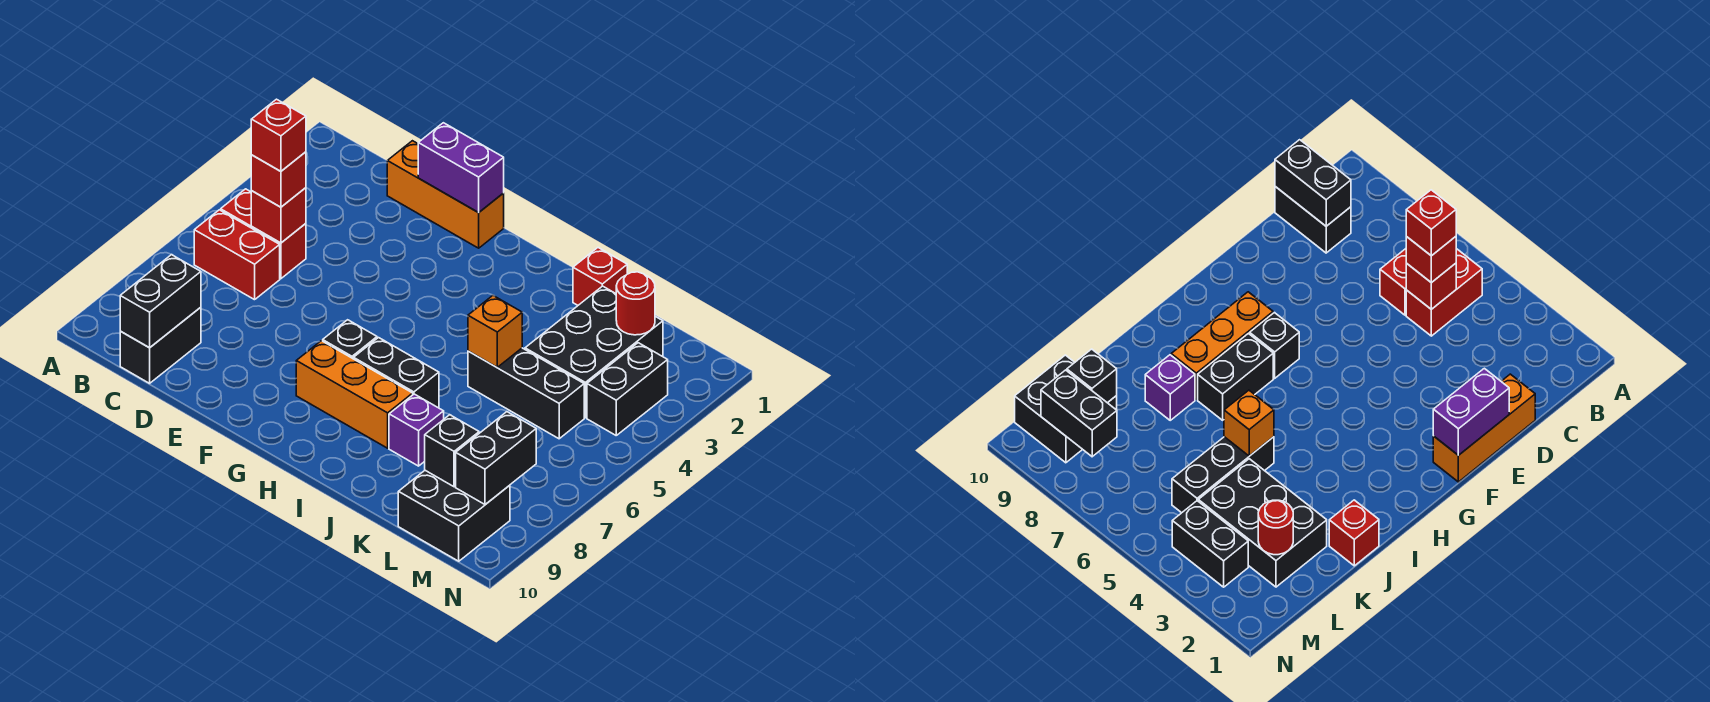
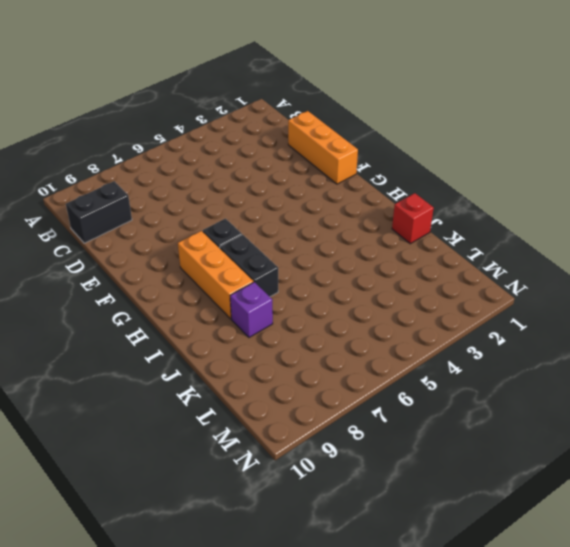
none -> red brick B5:C5 level 1
none -> red brick B6:C6 level 1
none -> black brick J5:L5 level 1

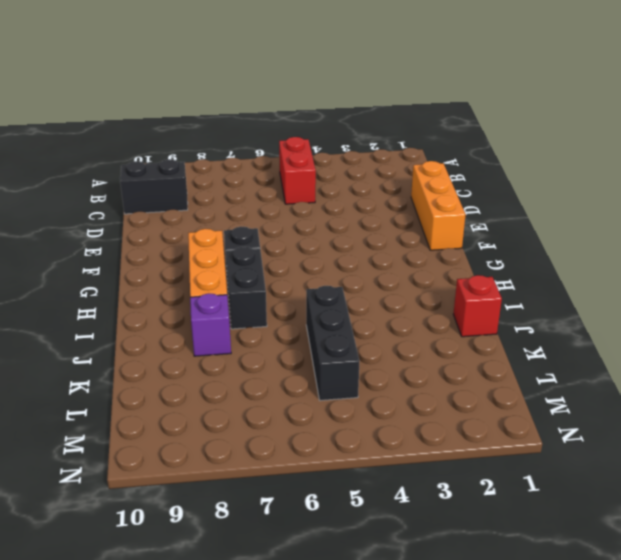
none -> red brick B6:C6 level 1
none -> black brick K2:L4 level 1
none -> black brick L9:M10 level 1

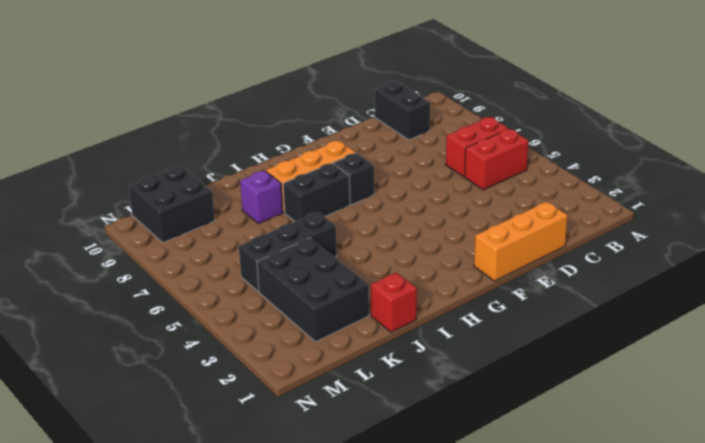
none -> black brick M3:M4 level 1
none -> red brick C5 level 2
none -> black brick C9:C10 level 2

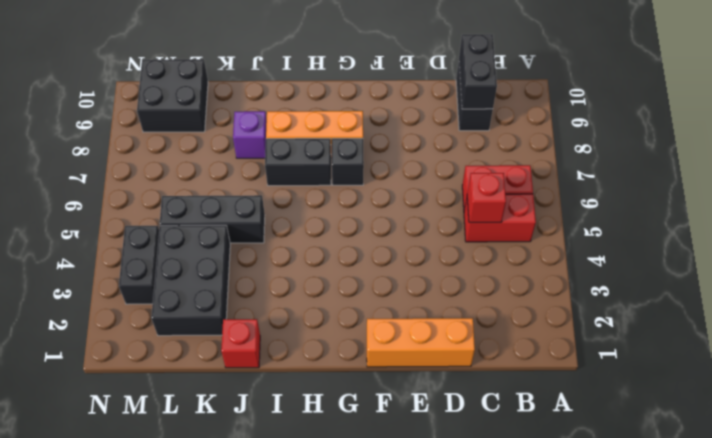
none -> purple brick E1:F1 level 2
none -> orange brick J5 level 2
none -> red round brick L2 level 2

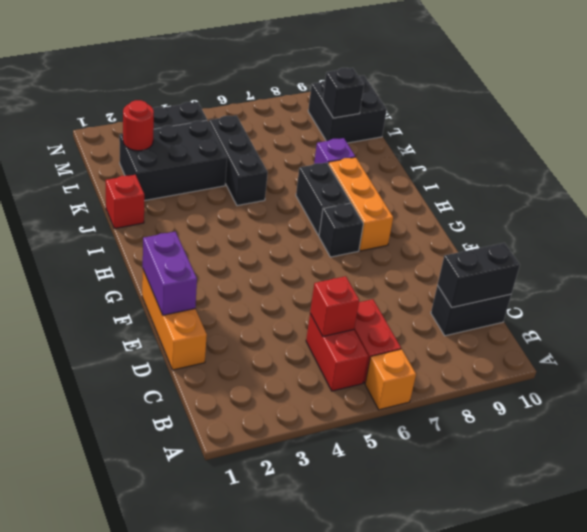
orange brick A6 level 1 -> orange brick J5 level 2
none -> black brick M8:M9 level 2
none -> red brick C5 level 3
none -> red brick C5 level 4

